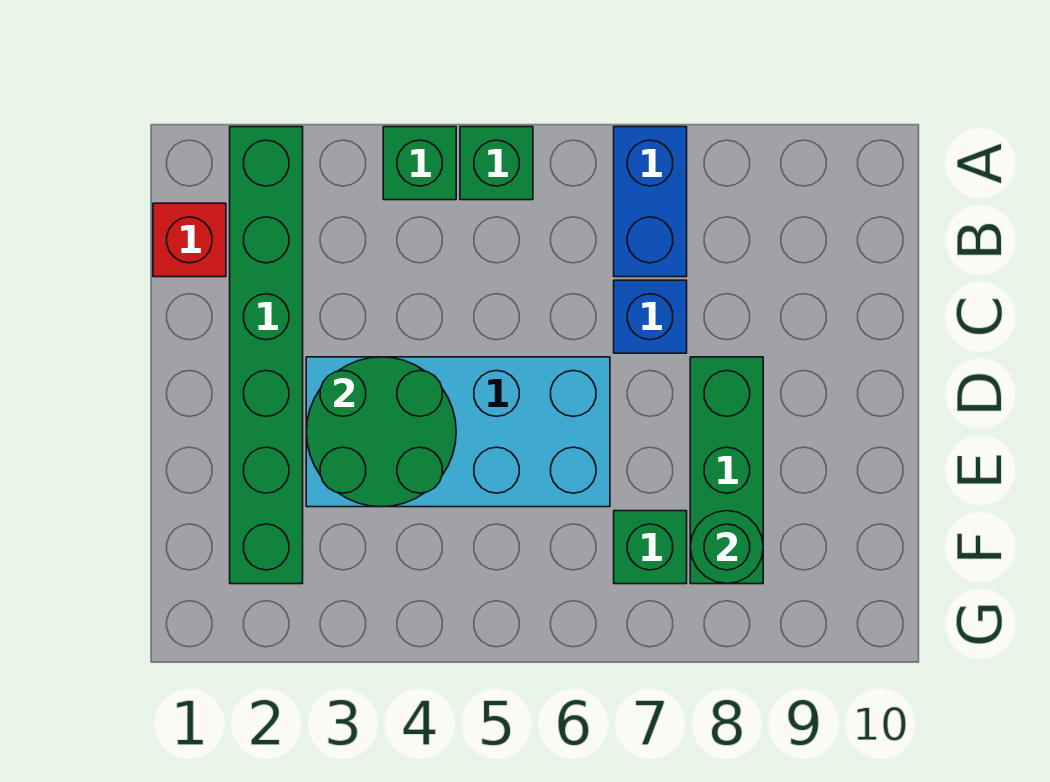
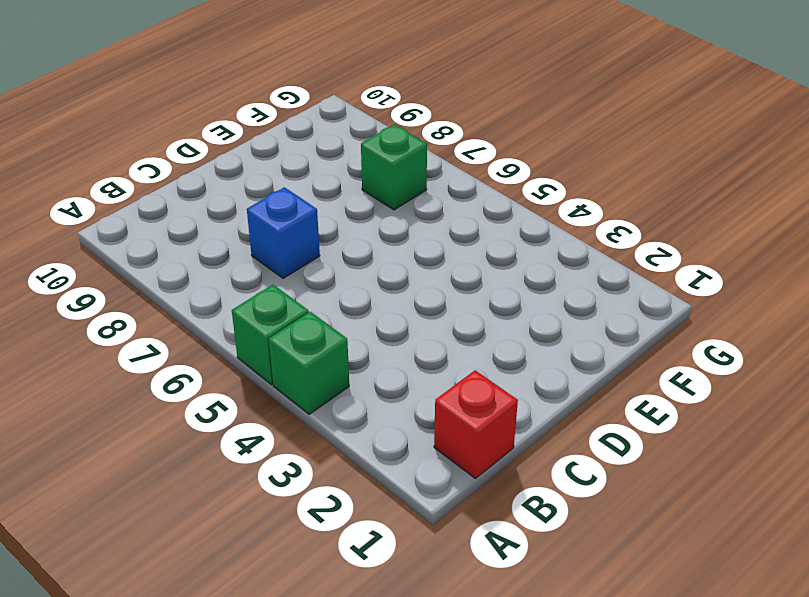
none -> green brick A2:F2 level 1
none -> blue brick A7:B7 level 1

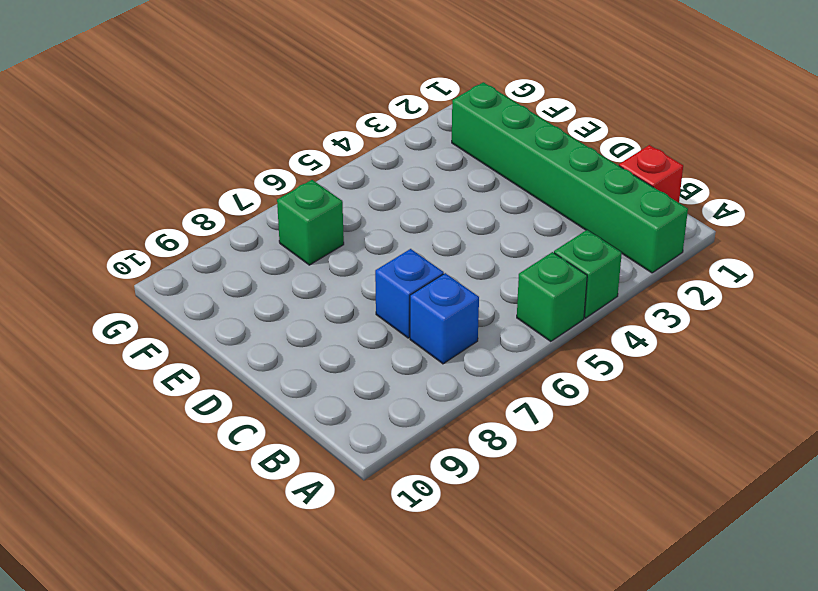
blue brick B7 level 1 -> blue brick A7:B7 level 1
none -> cyan brick D3:E6 level 1
none -> green brick D8:F8 level 1

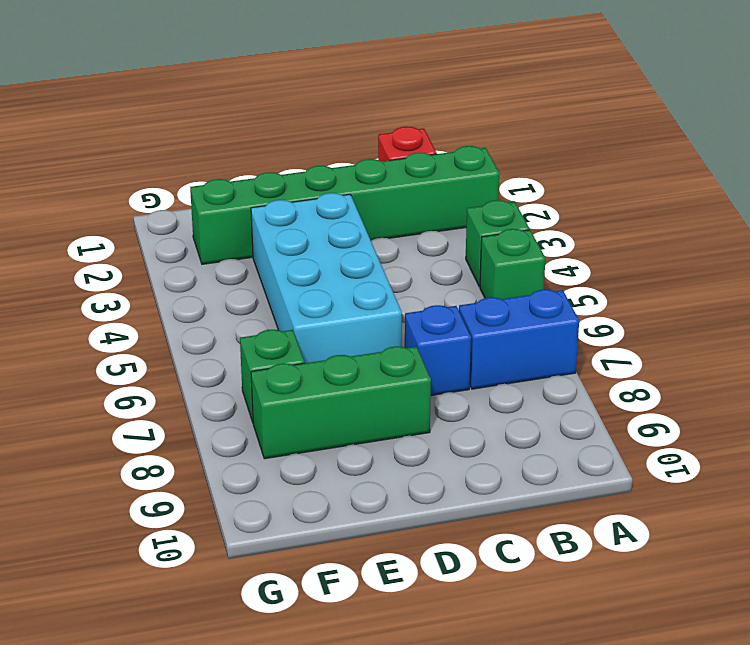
none -> green round brick D3:E4 level 2
none -> green round brick F8 level 2

